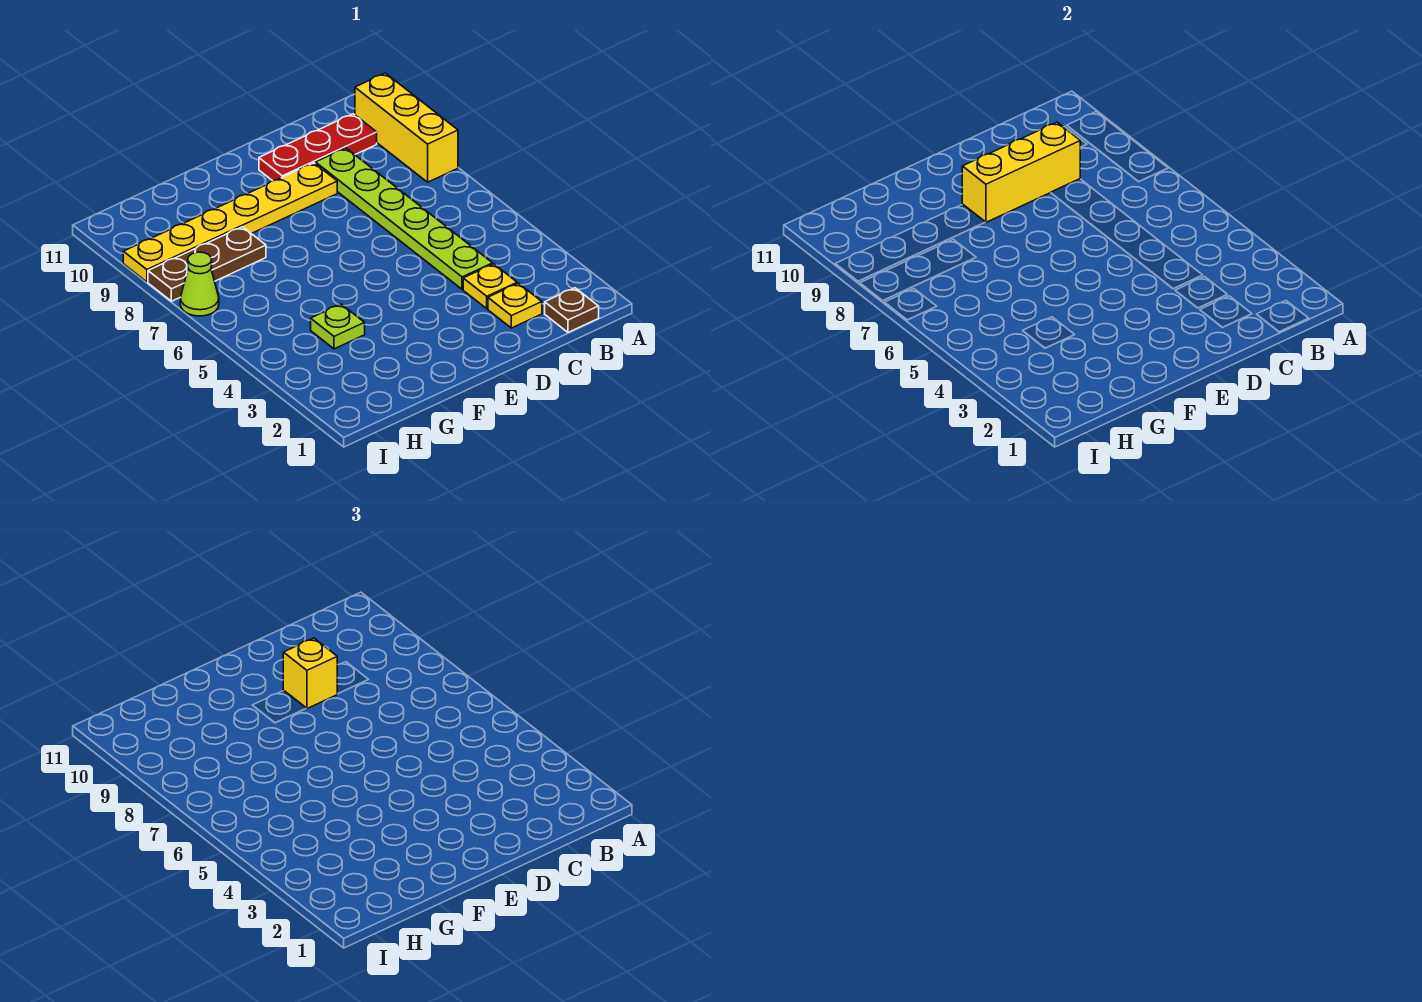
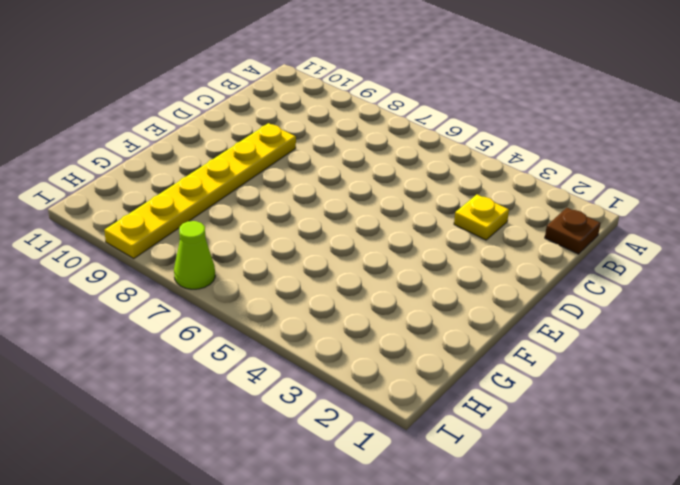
none -> yellow brick A8:A10 level 1
none -> red plate B10:D10 level 1
none -> yellow plate C2 level 1

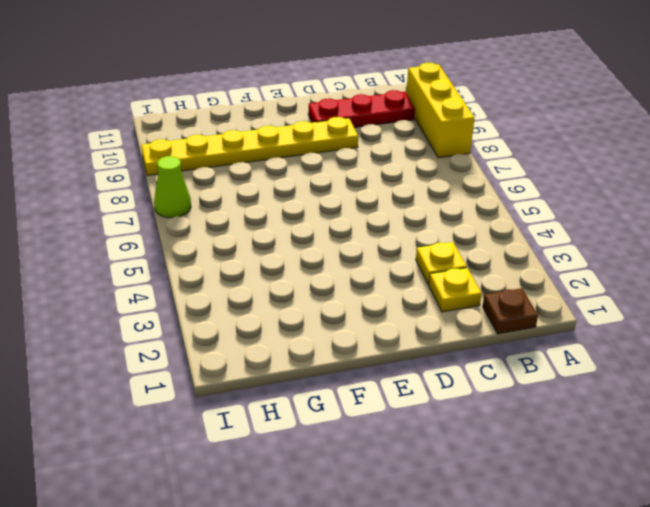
none -> lime plate C4:C9 level 1
none -> lime plate G4 level 1
none -> brown plate G8:I8 level 1

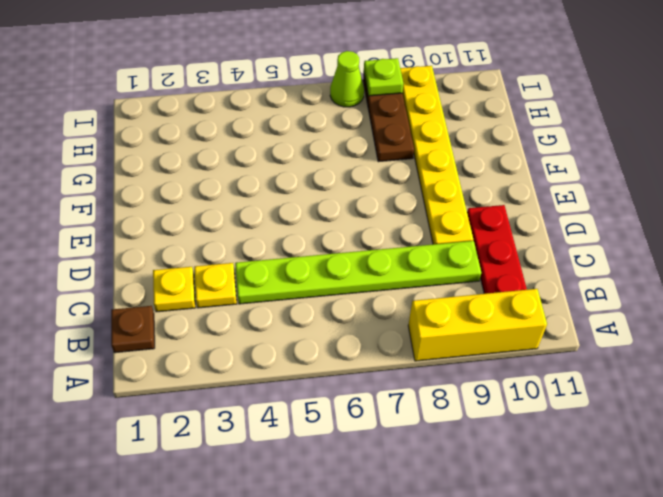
lime plate I8 level 2 -> lime plate G4 level 1
none -> yellow brick C9:E9 level 2
none -> yellow brick D9 level 3

